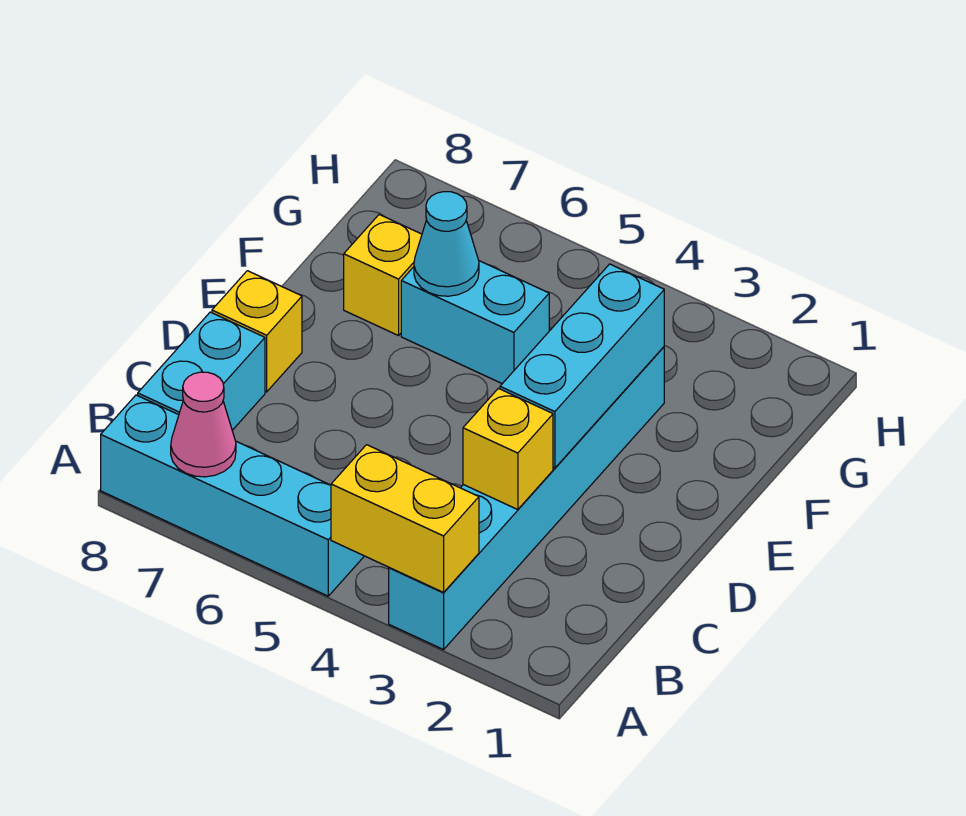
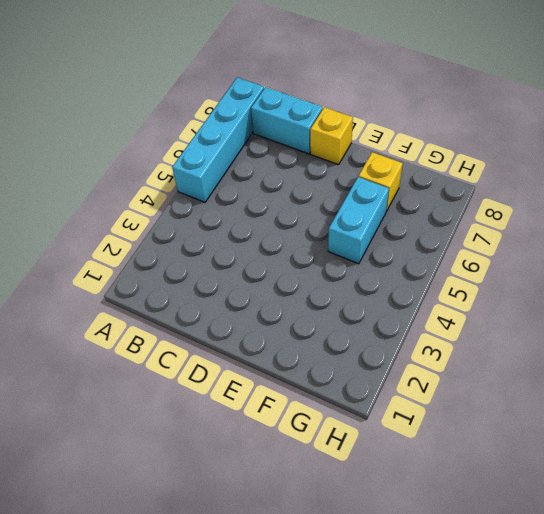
none -> cyan brick A3:F3 level 1
none -> yellow brick A3:A4 level 2

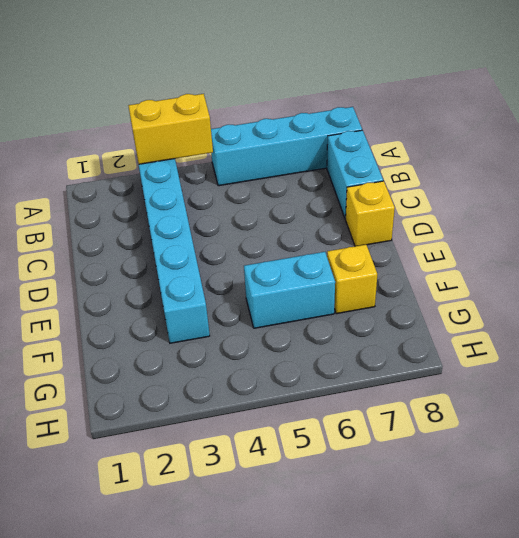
none -> pink cone A7 level 2
none -> yellow brick C3 level 2

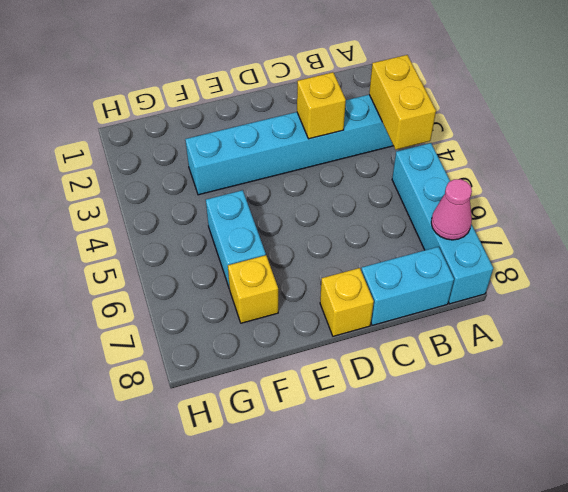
none -> cyan brick D3:F3 level 2
none -> cyan cone F6 level 2

